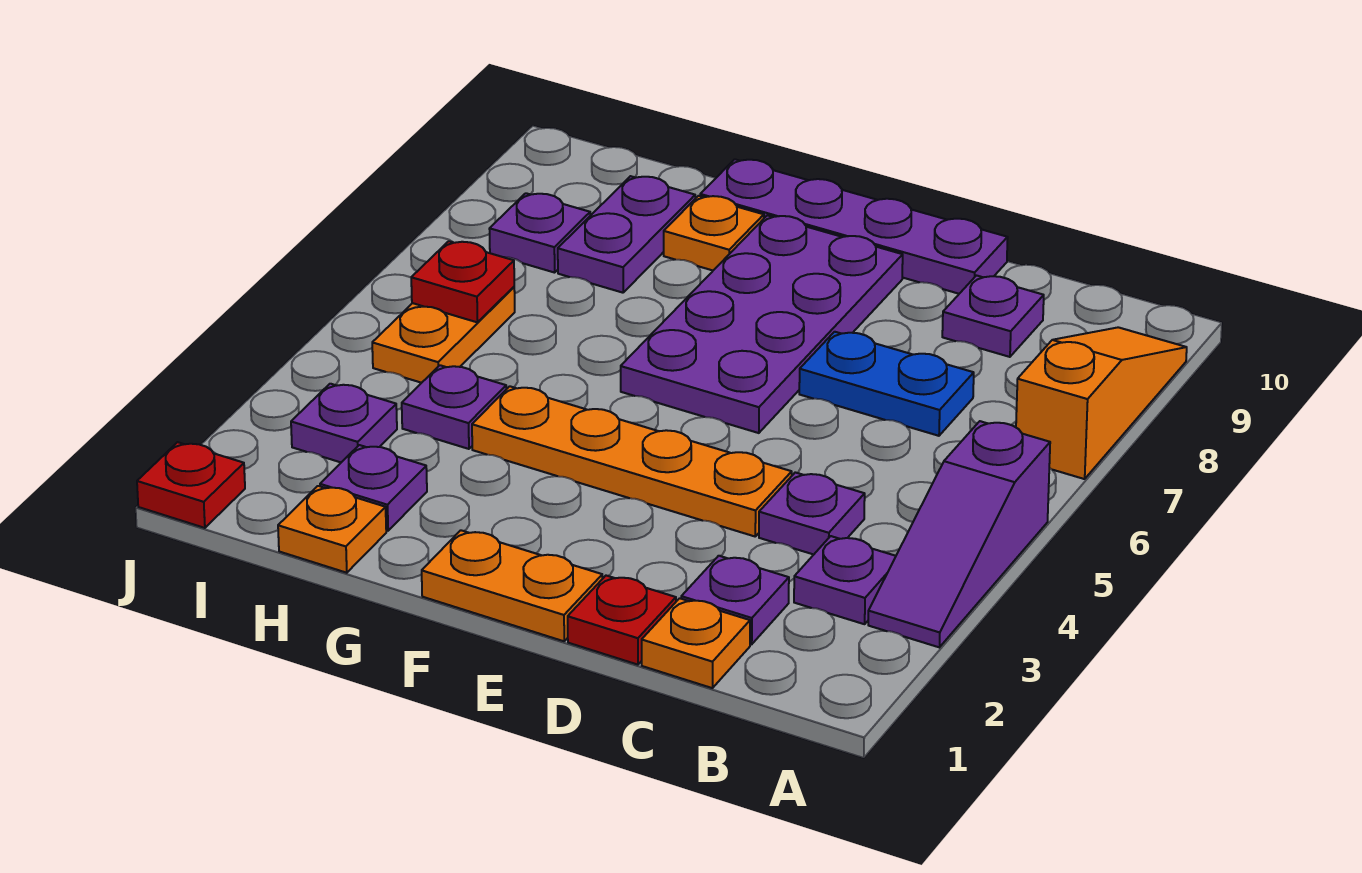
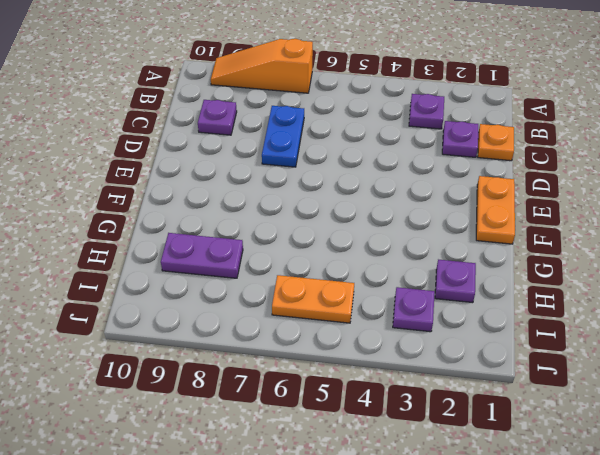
none -> purple slope A3:A5 level 1 top 5
none -> purple plate C4 level 1
none -> red plate D1 level 1

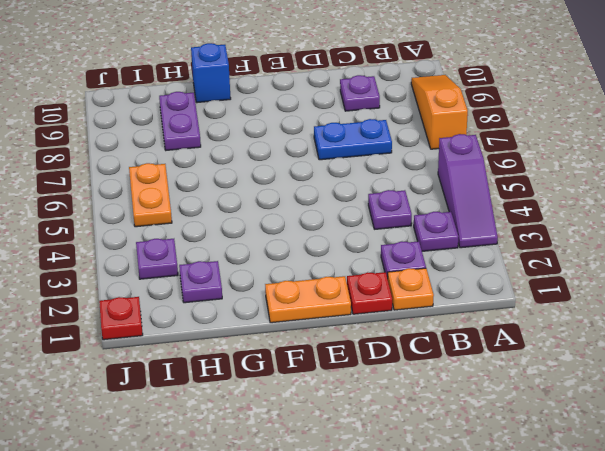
blue brick G10 level 1 -> purple plate D10:G10 level 1
none -> orange plate D4:G4 level 1
none -> purple plate E6:F9 level 1
none -> orange plate G9 level 1

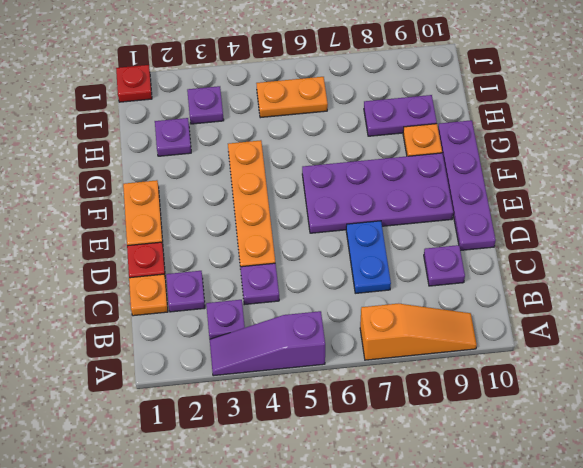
none -> orange plate H1 level 1
none -> purple plate H4 level 1
none -> purple plate I8 level 1

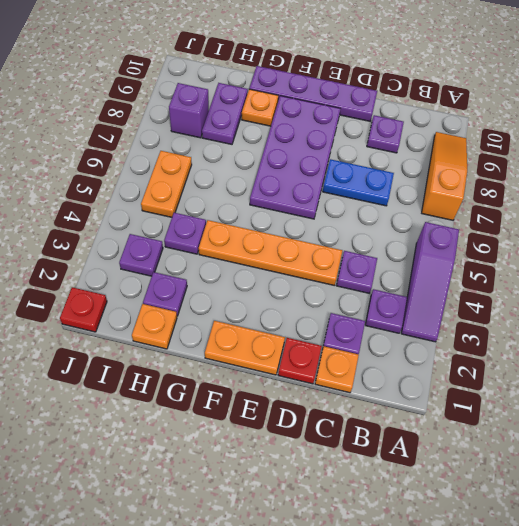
purple brick I8 level 1 -> purple plate I8 level 1
none -> red plate I6 level 2

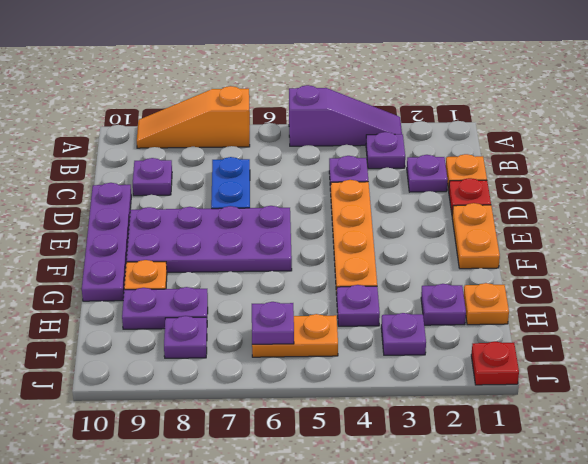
purple plate I6 level 2 -> red plate I6 level 2

